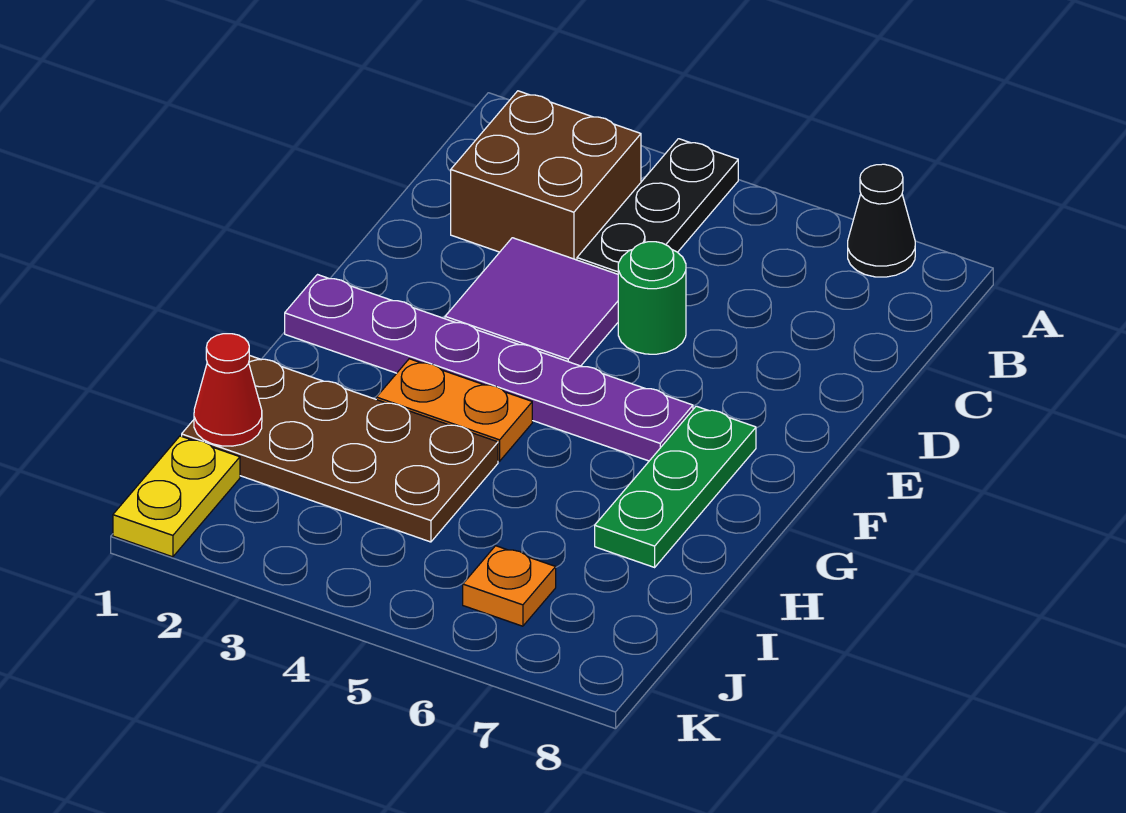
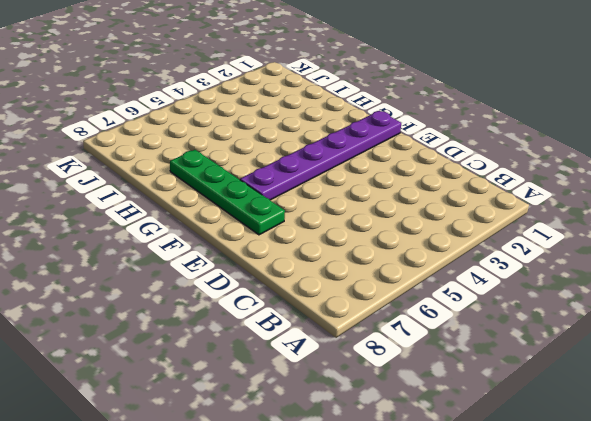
green plate E7:H7 level 1 -> green plate F7:H7 level 1
none -> black plate A4:C4 level 1
none -> black cone A7 level 1
none -> brown brick B2:C3 level 1

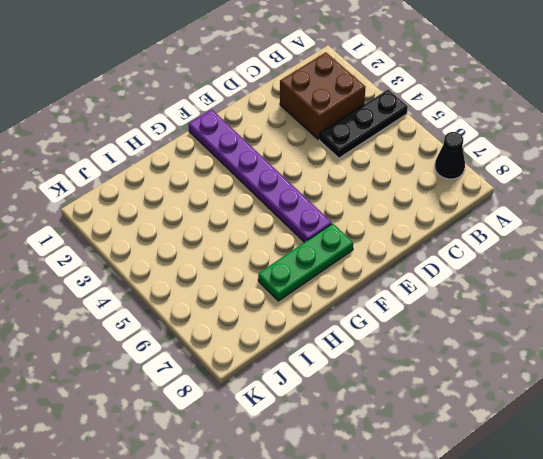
none -> purple tile D3:E4 level 1
none -> green round brick D5 level 1
none -> orange plate G3:G4 level 1

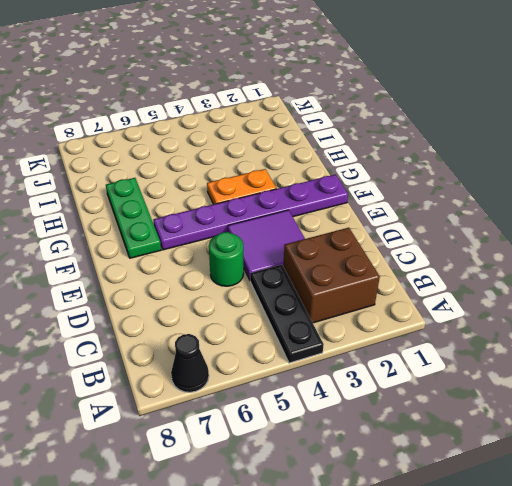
none -> brown plate H1:I4 level 1
none -> yellow plate J1:K1 level 1
none -> orange plate J6 level 1

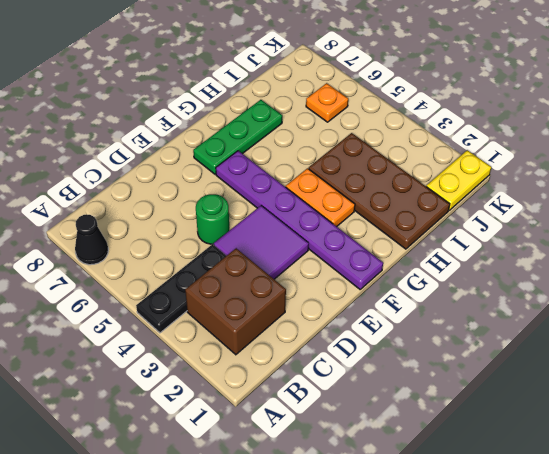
none -> red cone I1 level 2

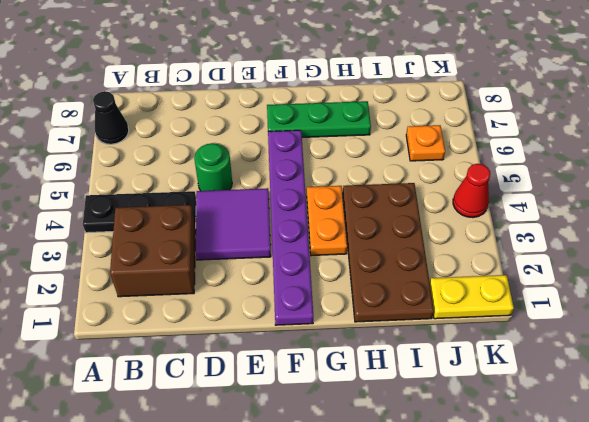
red cone K4 level 1 -> red cone I1 level 2

